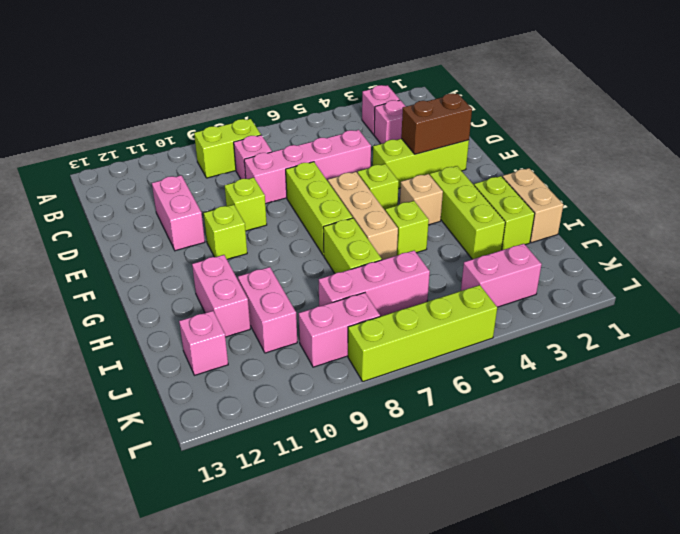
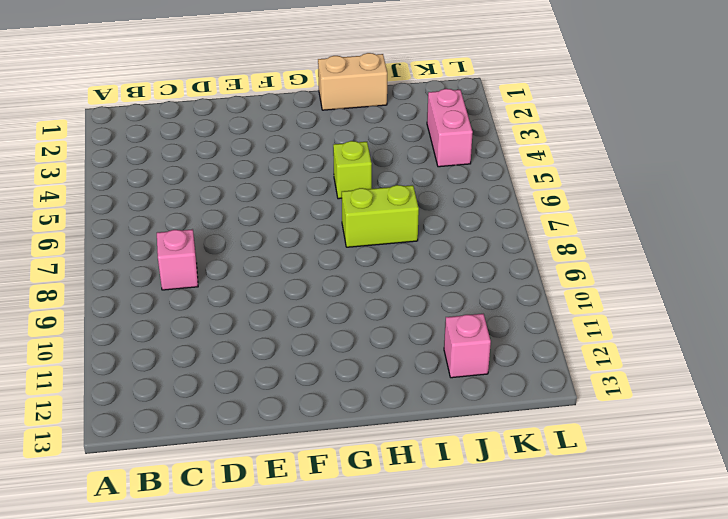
none -> pink brick B3 level 1
none -> lime brick B8:B9 level 1
none -> pink brick C3 level 1

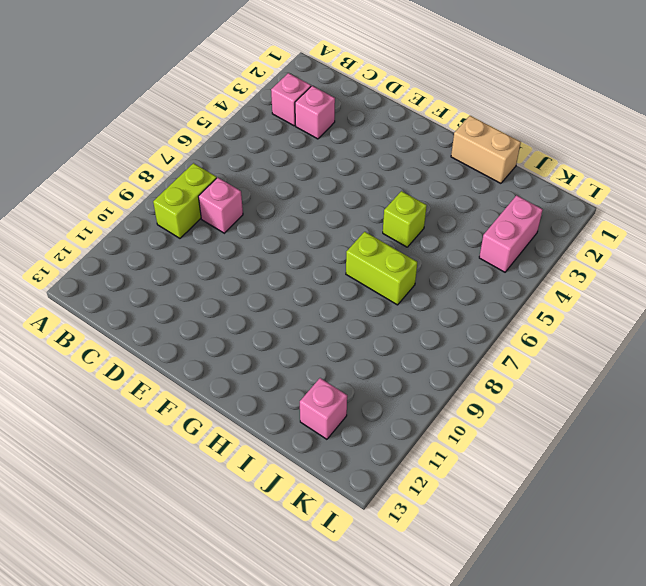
none -> pink brick D5:D8 level 1
none -> pink brick D11:E11 level 1
none -> lime brick E2:E4 level 1

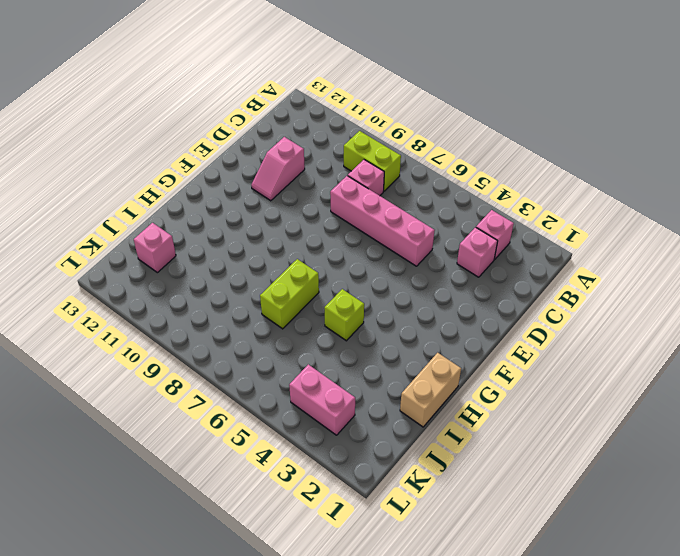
pink slope D11:E11 level 1 top D -> pink brick D11:E11 level 1
none -> lime brick E2:E4 level 1
none -> lime brick E7:G7 level 1
none -> lime brick E9 level 1

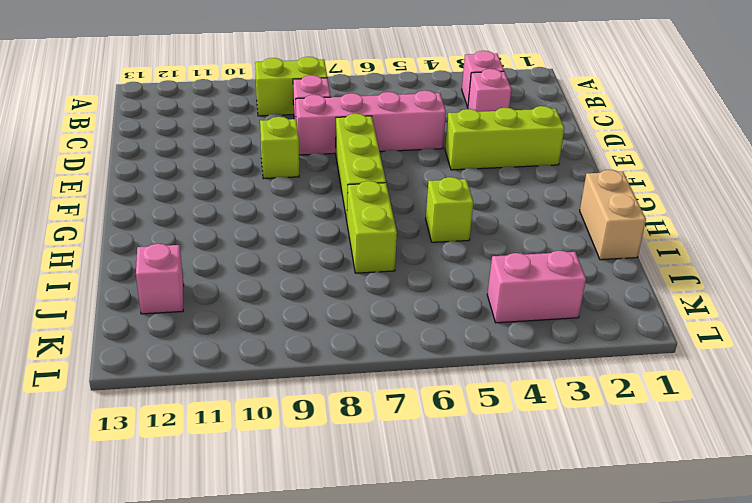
none -> pink brick D11:E11 level 1
none -> lime brick F5 level 1
none -> tan brick F6:H6 level 1

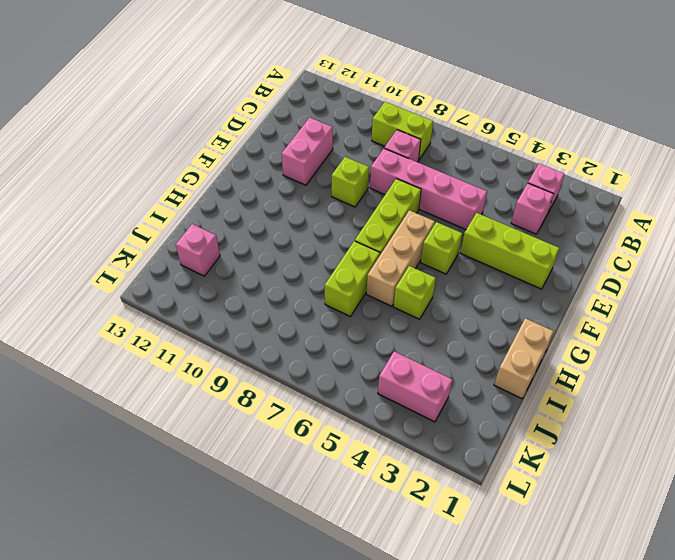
none -> lime brick F10 level 1
none -> lime brick G3:I3 level 1
none -> tan brick G4 level 1

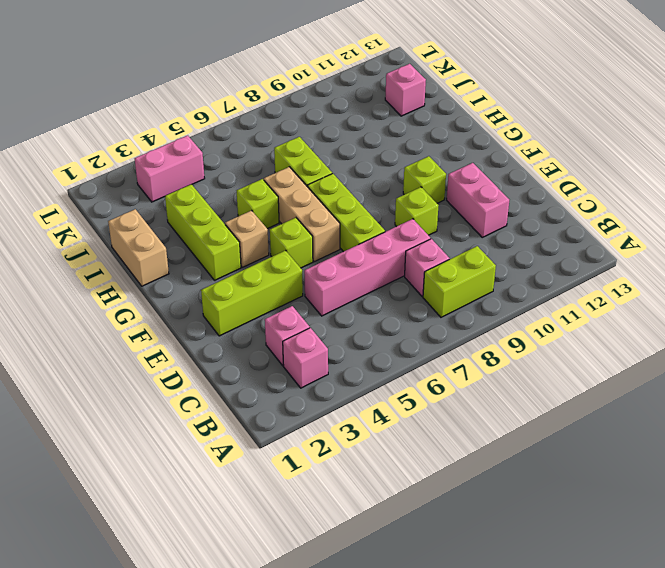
none -> lime brick H2:I2 level 1
none -> pink brick H11:I11 level 1
none -> pink brick I10:J10 level 1

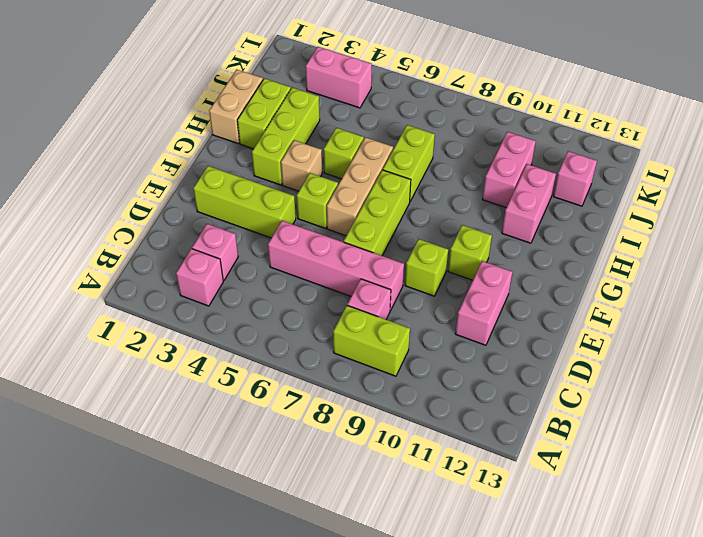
none -> pink brick J6:J8 level 1
none -> pink brick K8:K9 level 1
none -> lime brick L5:L8 level 1

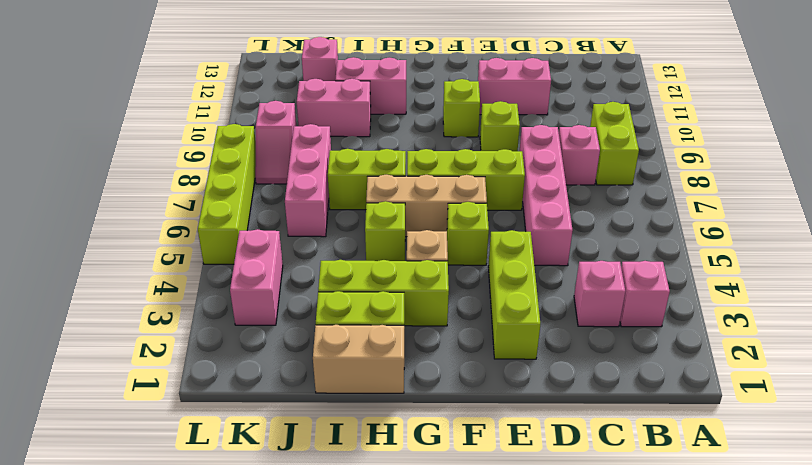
pink slope K8:K9 level 1 top 9 -> pink brick K8:K9 level 1
none -> brown brick E2:E3 level 2

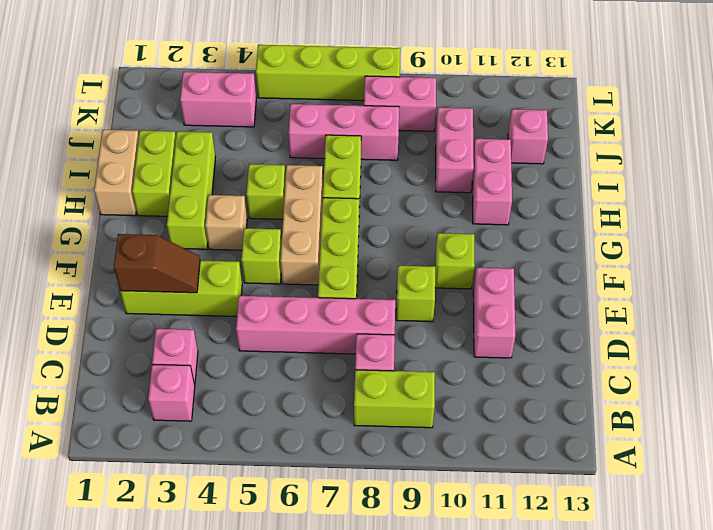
brown slope E2:E3 level 2 top 2 -> brown brick E2:E3 level 2

